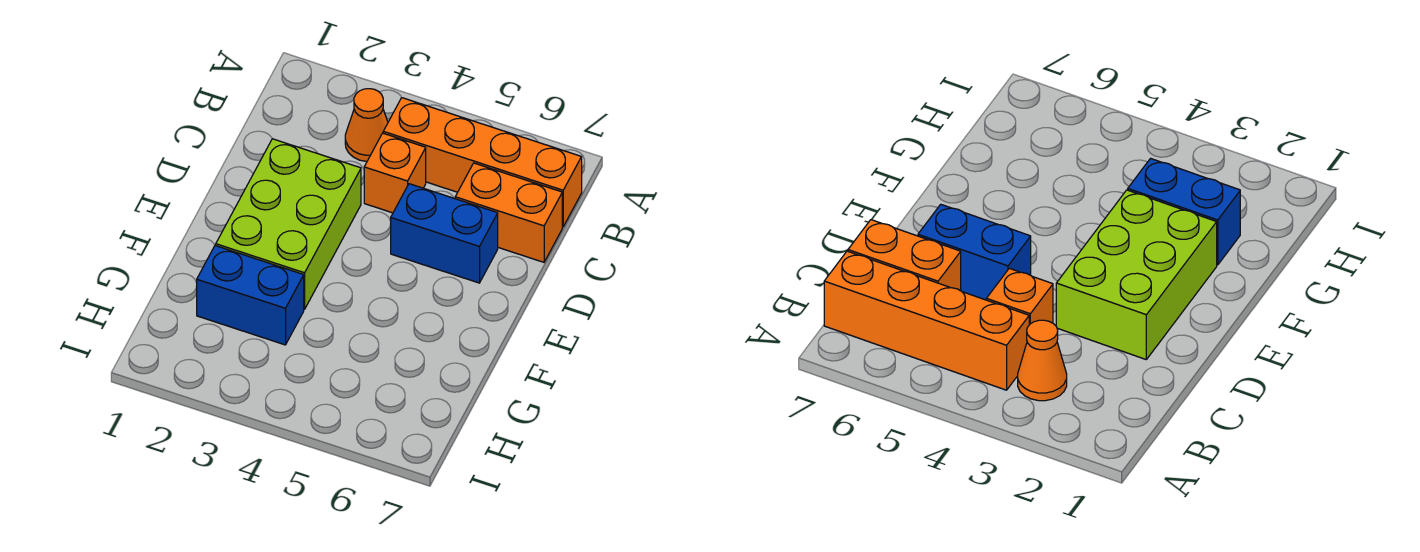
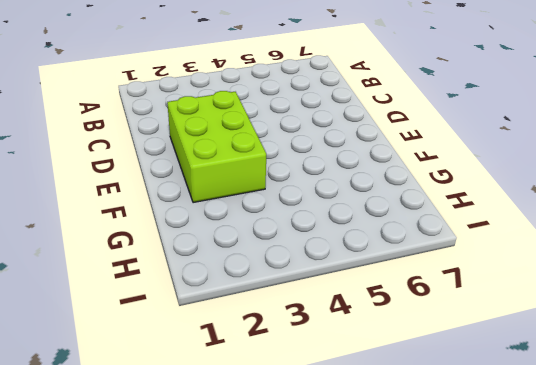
none -> orange cone B3 level 1
none -> orange brick B4:B7 level 1

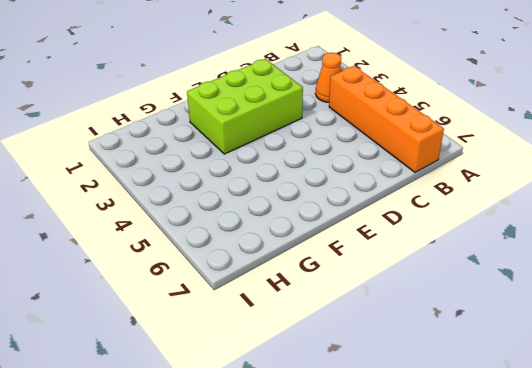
none -> orange brick C4 level 1
none -> orange brick C6:C7 level 1

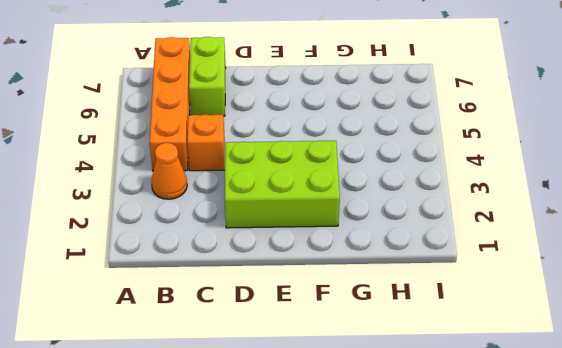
lime brick C6:C7 level 1 -> orange brick C6:C7 level 1
none -> blue brick D5:D6 level 1
none -> blue brick G2:G3 level 1

